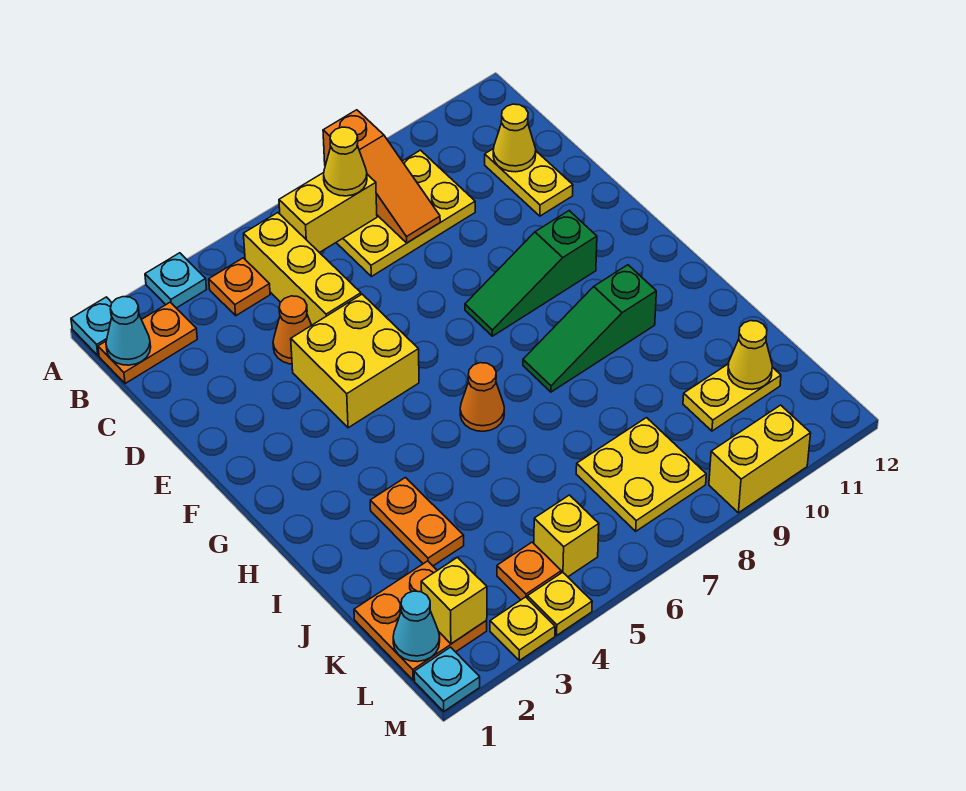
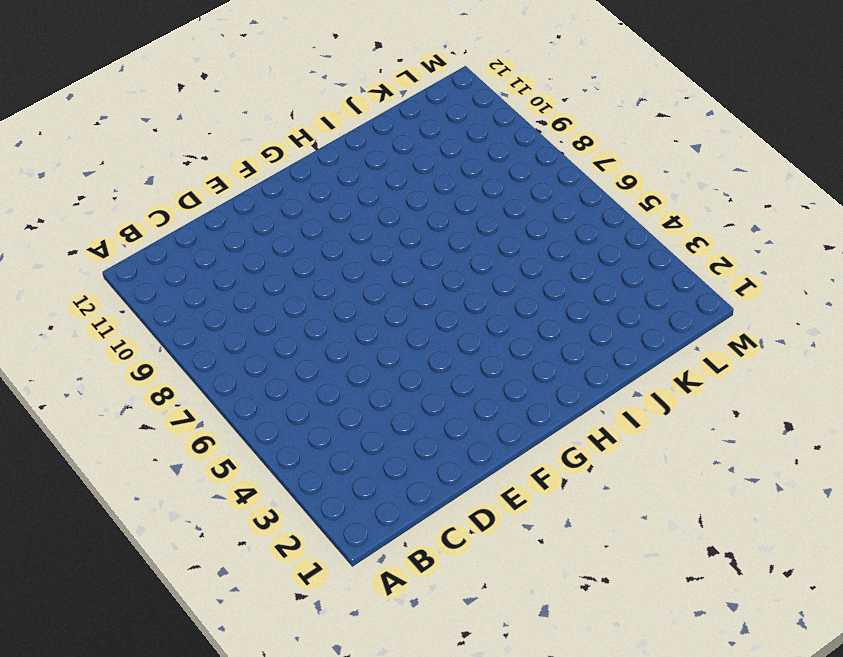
none -> cyan plate A1 level 1
none -> cyan plate A3 level 1
none -> orange plate B1:B2 level 1
none -> orange plate B4 level 1

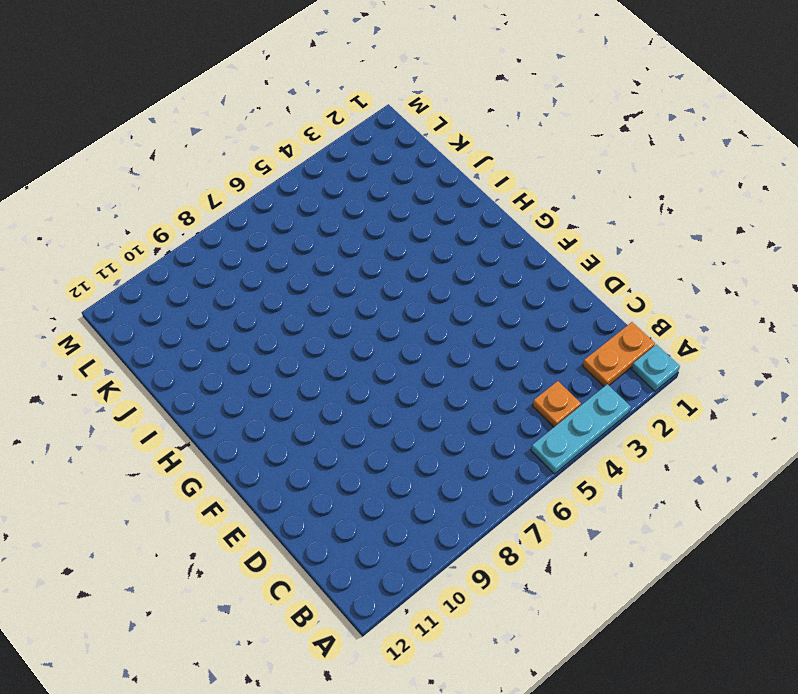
cyan plate A3:A5 level 1 -> cyan plate A3 level 1
none -> yellow brick B5:D5 level 1
none -> yellow plate B7:C9 level 1
none -> yellow plate C11:D11 level 1
none -> orange cone D4 level 1

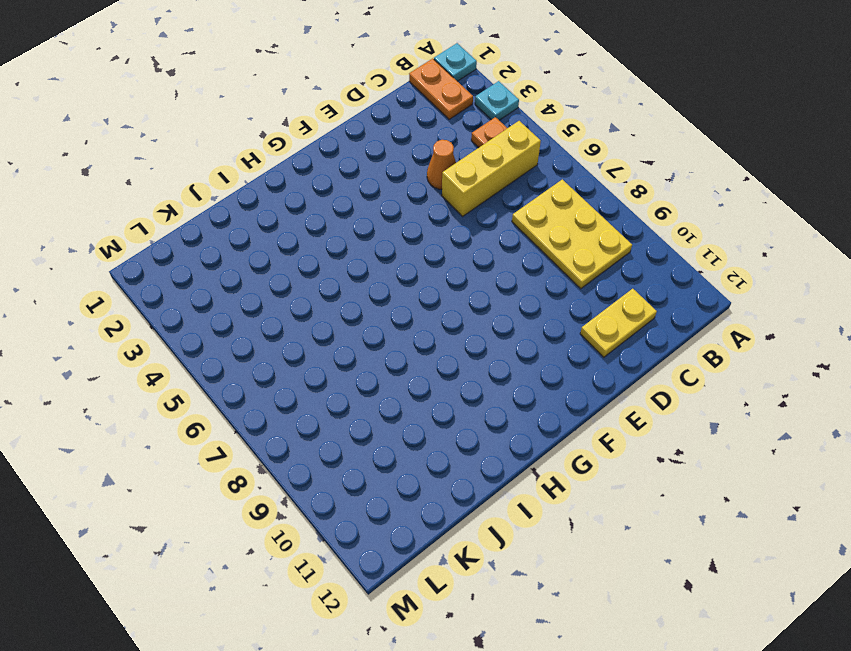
none -> yellow brick E4:F5 level 1
none -> green slope F8:F10 level 1 top 10
none -> orange cone H6 level 1
none -> green slope H8:H10 level 1 top 10

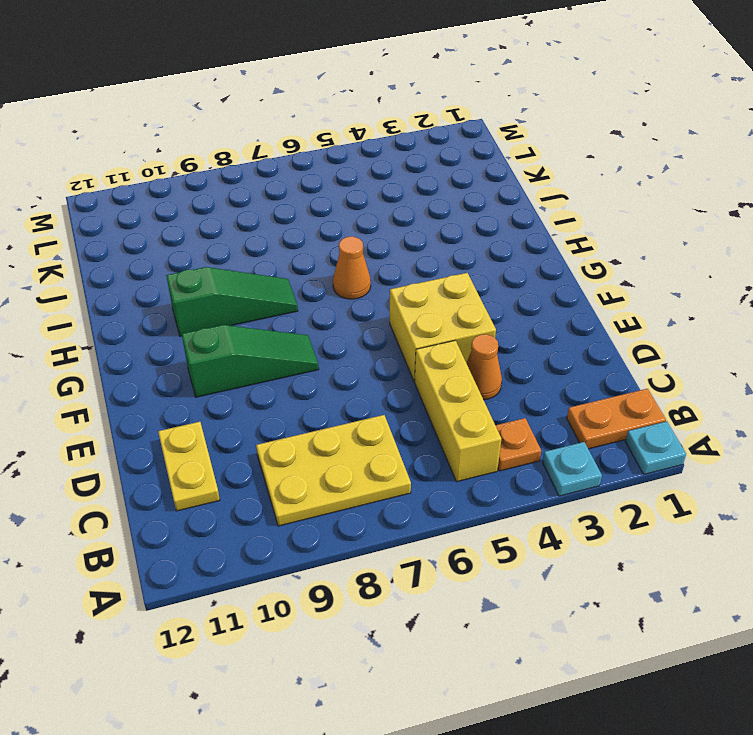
none -> orange plate I3:J3 level 1
none -> orange plate K1:L2 level 1
none -> yellow plate K7:L8 level 1
none -> yellow plate K10:K11 level 1

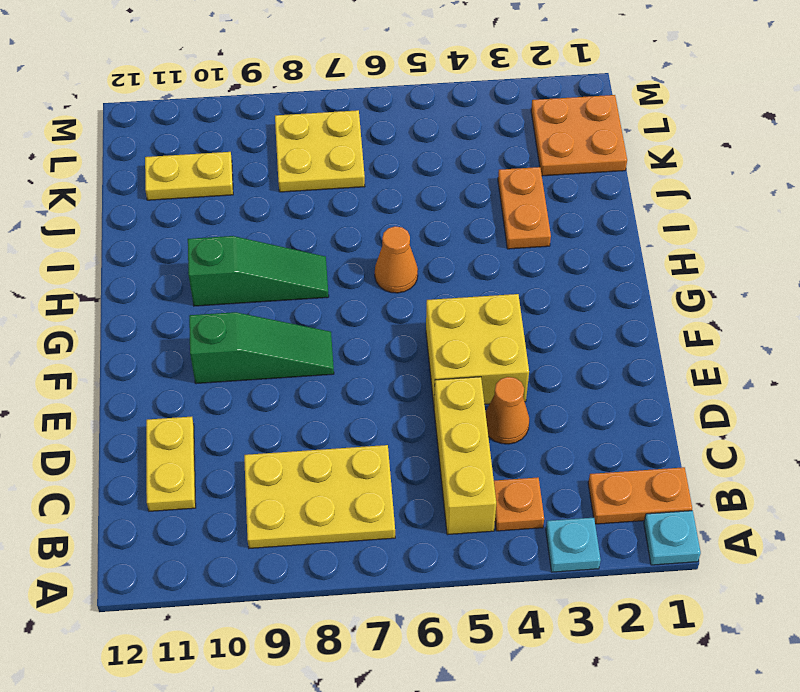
none -> orange plate L4 level 1
none -> yellow brick L5 level 1
none -> cyan plate M1 level 1
none -> yellow plate M3 level 1

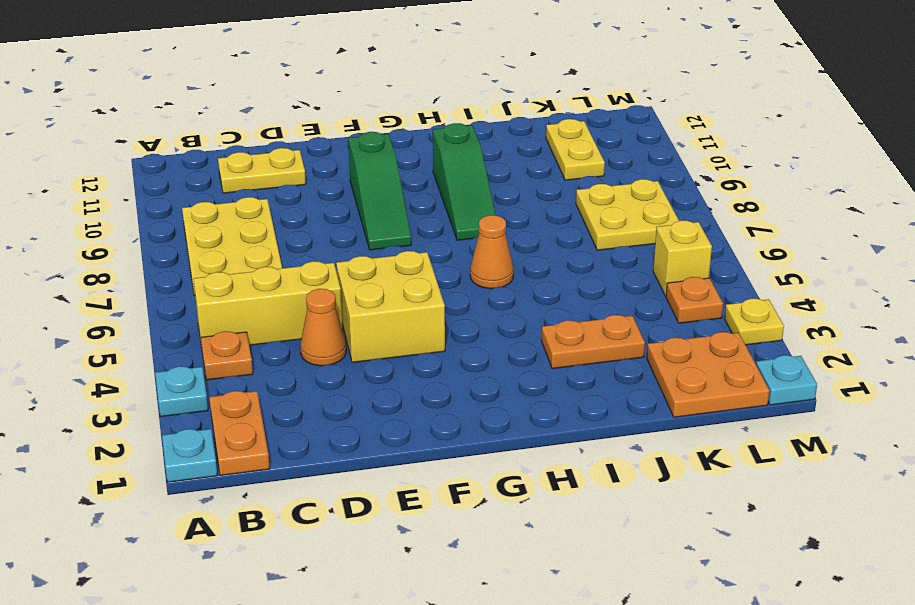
none -> yellow plate M4 level 1
none -> yellow brick M9:M10 level 1
none -> orange slope A8:C8 level 2 top A
none -> cyan cone B1 level 2

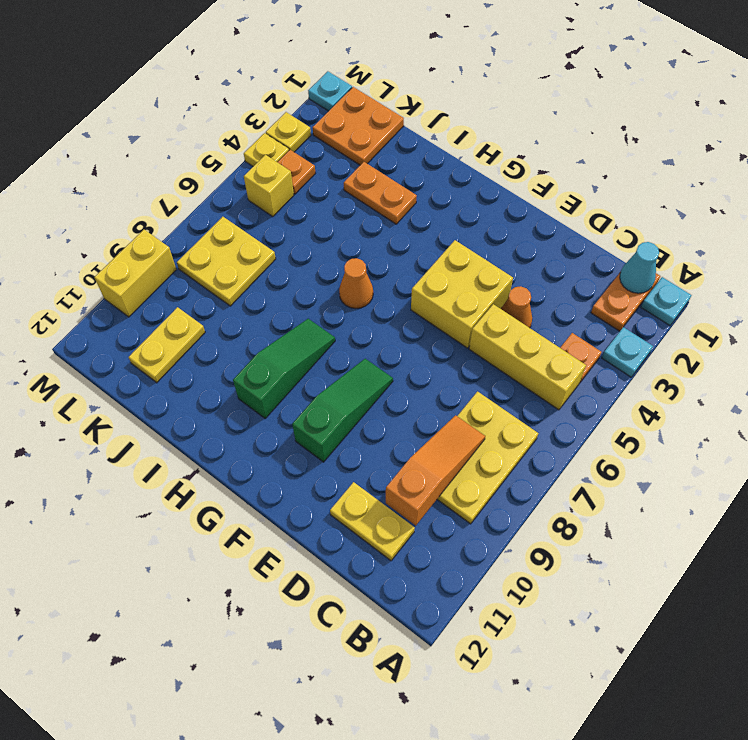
orange slope C8:C10 level 2 top 10 -> orange slope A8:C8 level 2 top A
none -> yellow brick B6:B7 level 2
none -> yellow cone C11 level 2
none -> yellow cone K11 level 2
none -> cyan cone L1 level 2

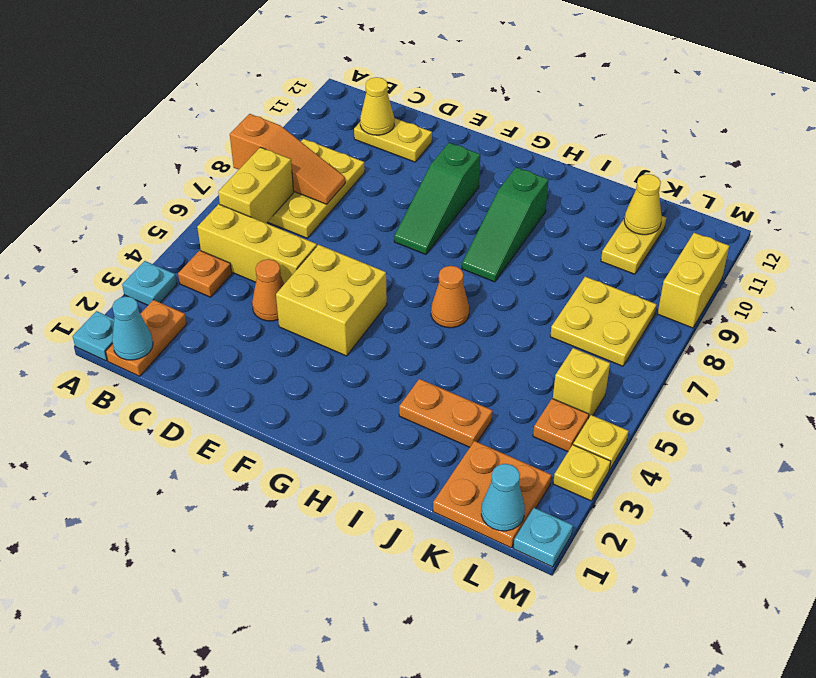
none -> yellow brick L2 level 2
none -> yellow cone B7 level 3

